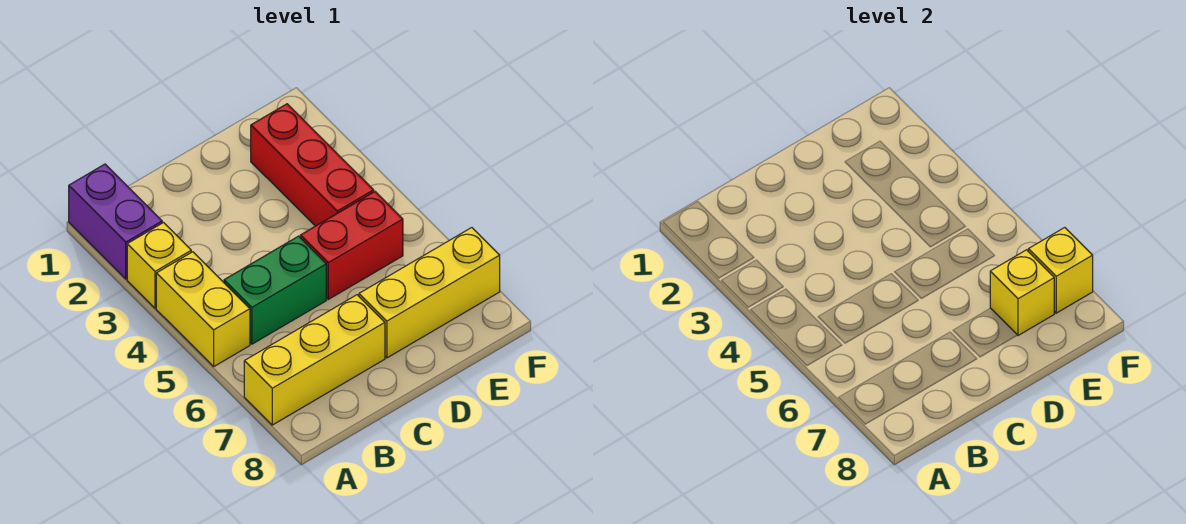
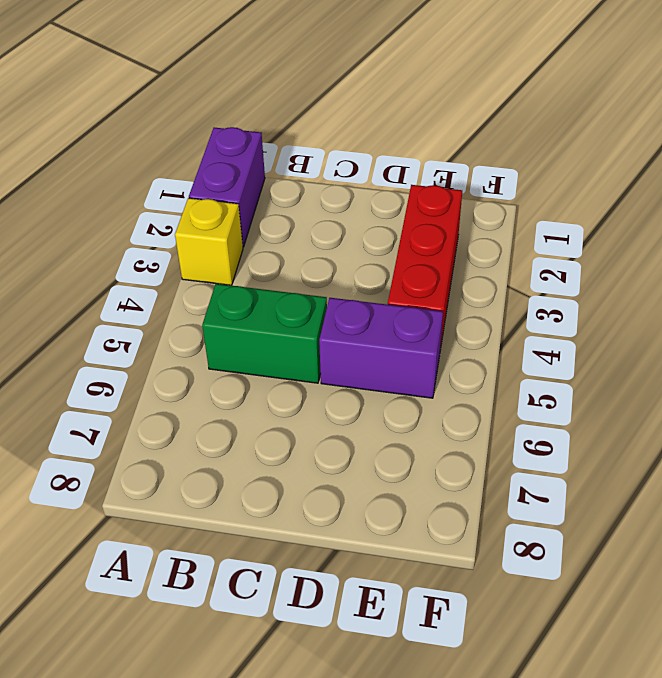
purple brick D5:E5 level 1 -> red brick D5:E5 level 1
none -> yellow brick A4:A5 level 1
none -> yellow brick A7:C7 level 1

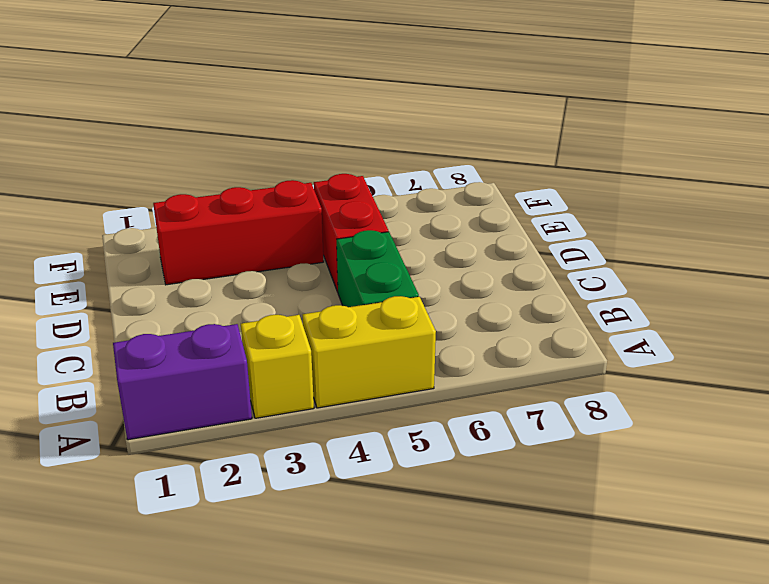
none -> yellow brick A7:C7 level 1
none -> yellow brick D7:F7 level 1

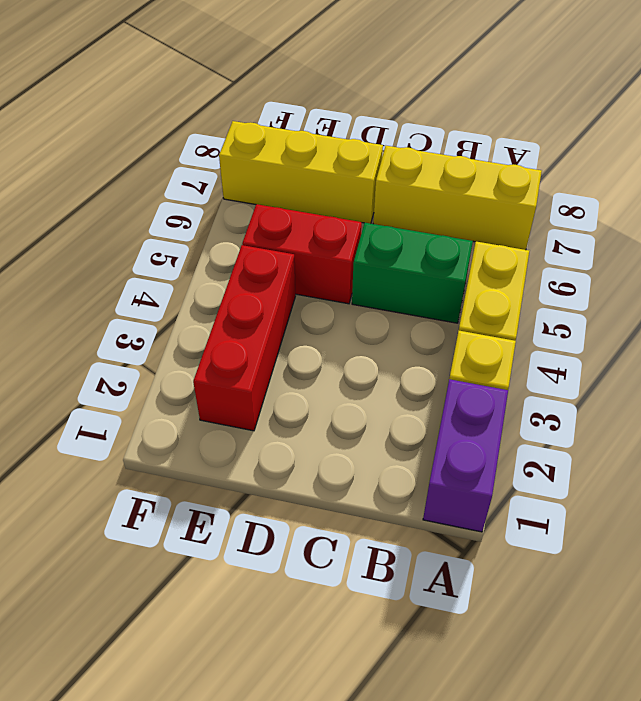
none -> yellow brick E7 level 2
none -> yellow brick F7 level 2

